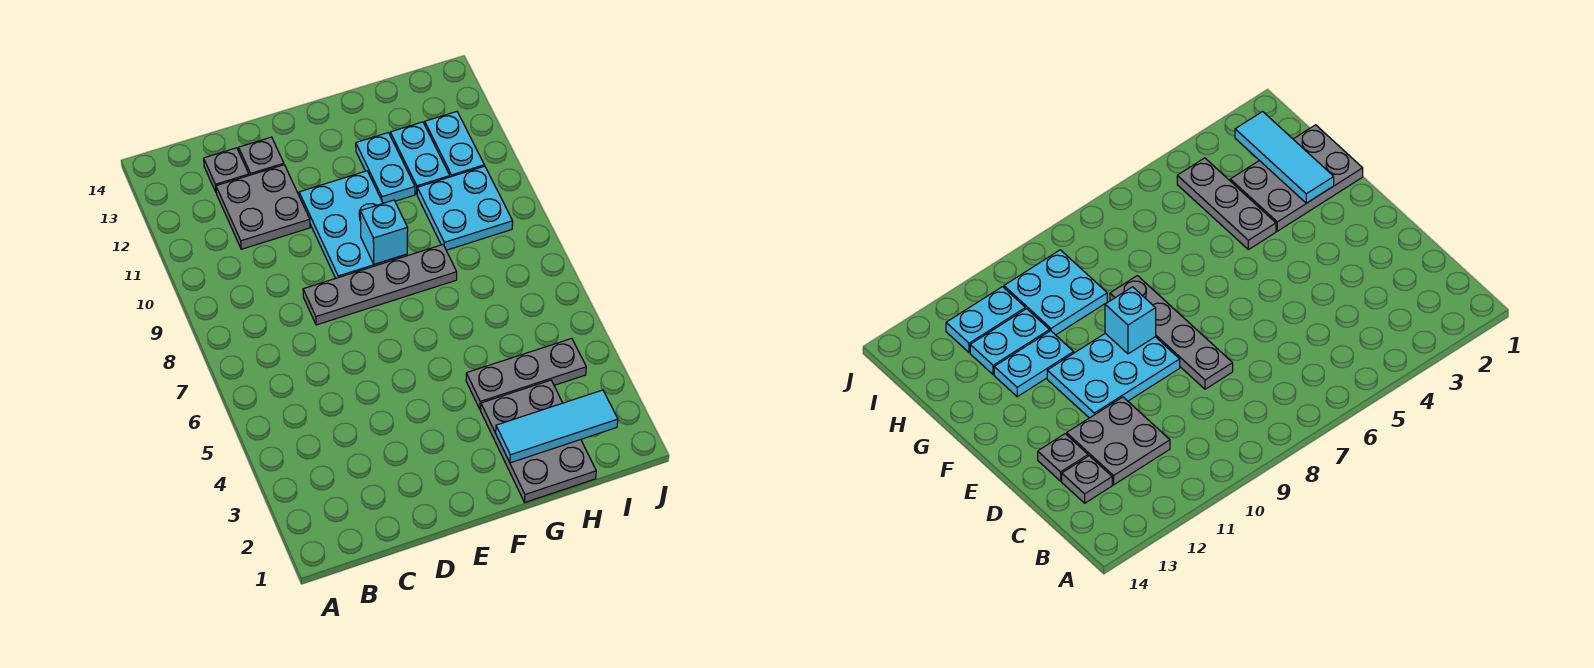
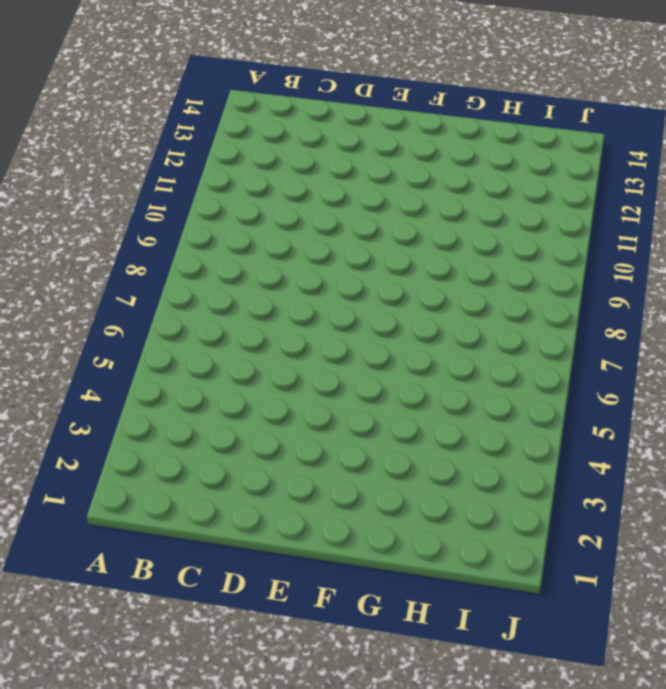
none -> grey plate C11:D12 level 1
none -> grey plate C13 level 1
none -> grey plate D8:G8 level 1

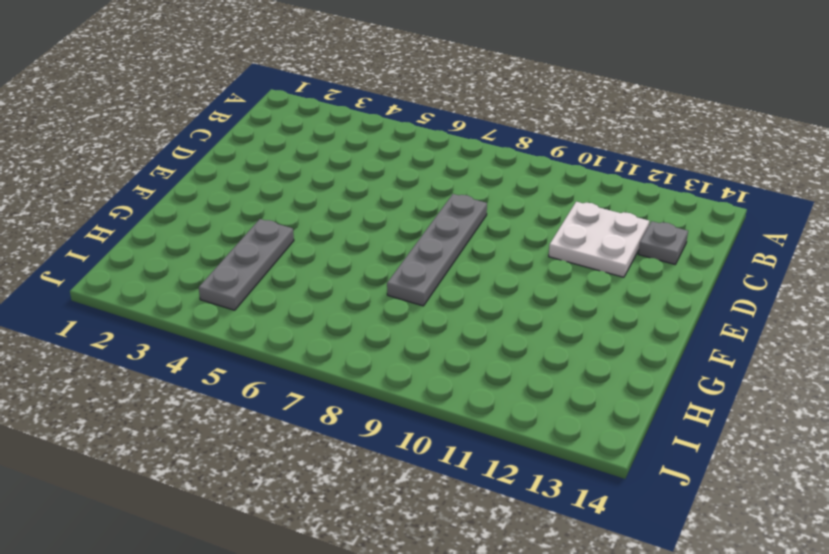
white plate C11:D12 level 1 -> grey plate C11:D12 level 1
none -> grey plate D13 level 1
none -> cyan plate E9:F11 level 1
none -> grey plate G1:H3 level 1

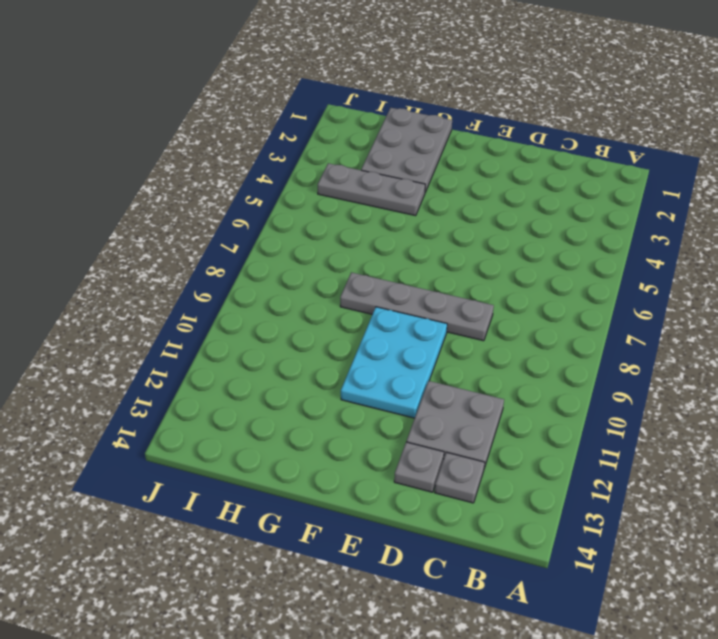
none -> cyan plate G11:G12 level 1
none -> cyan plate H9:I10 level 1
none -> cyan plate H11:H12 level 1

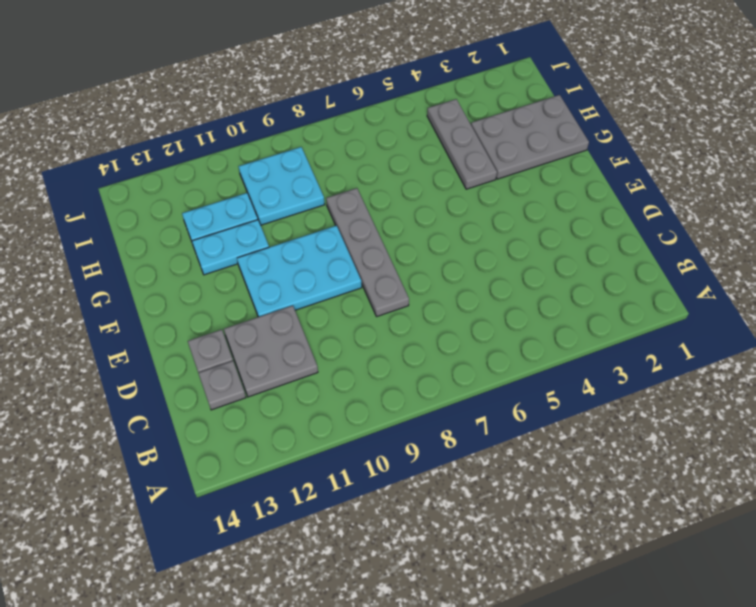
none -> cyan plate I11:I12 level 1
none -> cyan brick F9 level 2
none -> cyan tile G2:I2 level 2

